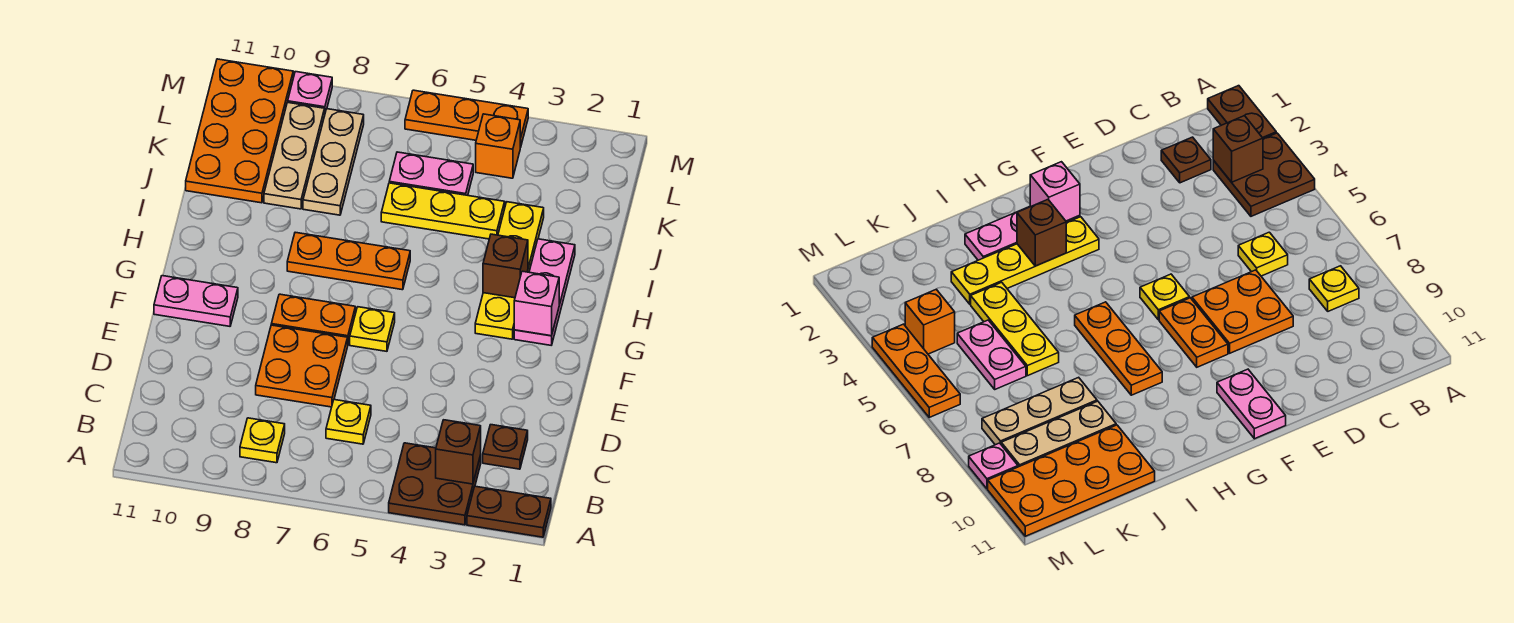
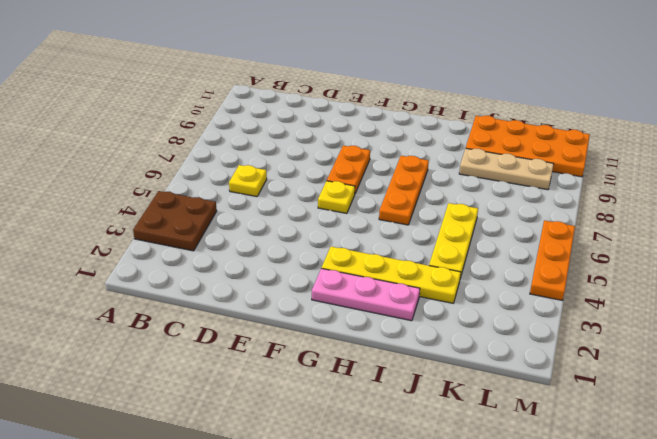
none -> brown plate A1:A2 level 1
none -> yellow plate B8 level 1
none -> brown plate C2 level 1

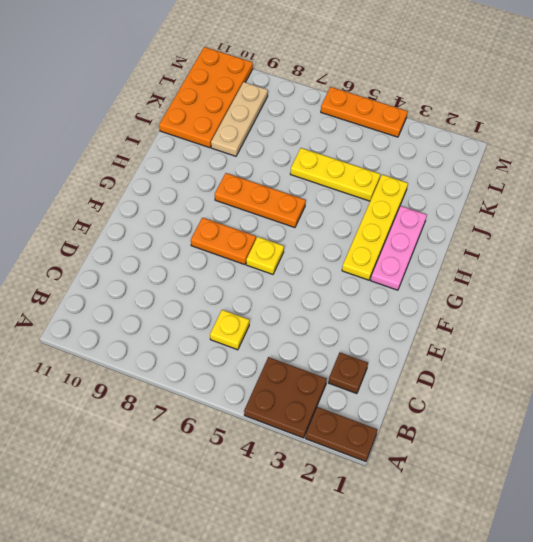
none -> yellow plate B8 level 1
none -> orange plate D7:E8 level 1
none -> pink plate F10:F11 level 1

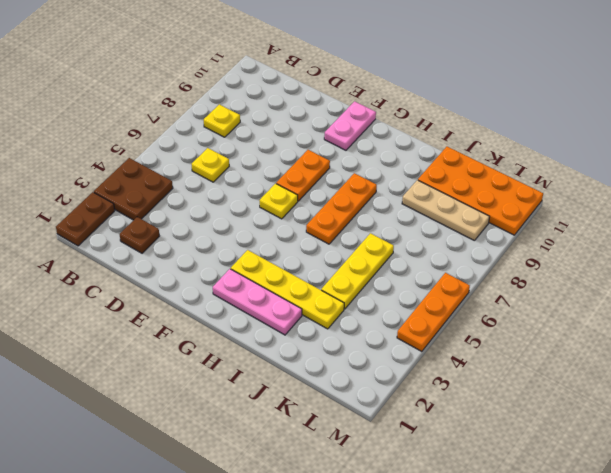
none -> orange plate D7:E8 level 1
none -> tan plate J8:L8 level 1
none -> pink plate K5:K6 level 1

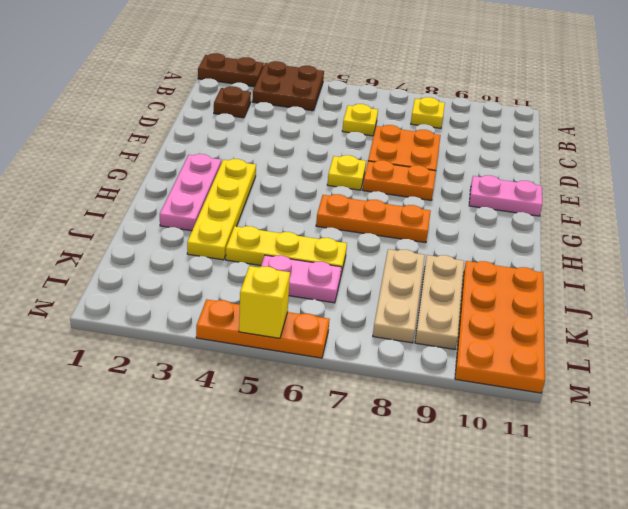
yellow brick M5 level 2 -> none
none -> orange brick L4 level 1
none -> pink plate M9 level 1
none -> brown brick B3 level 2

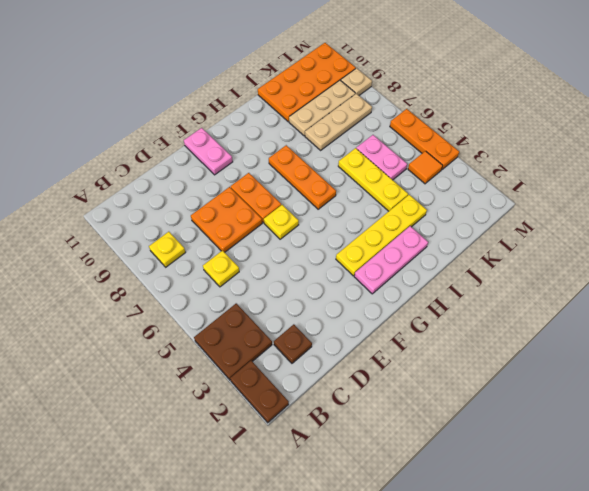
orange tile L4 level 1 -> orange brick L4 level 1
tan plate M9 level 1 -> pink plate M9 level 1
none -> brown brick B3 level 2
none -> pink brick G2 level 2
none -> brown brick H3 level 2

